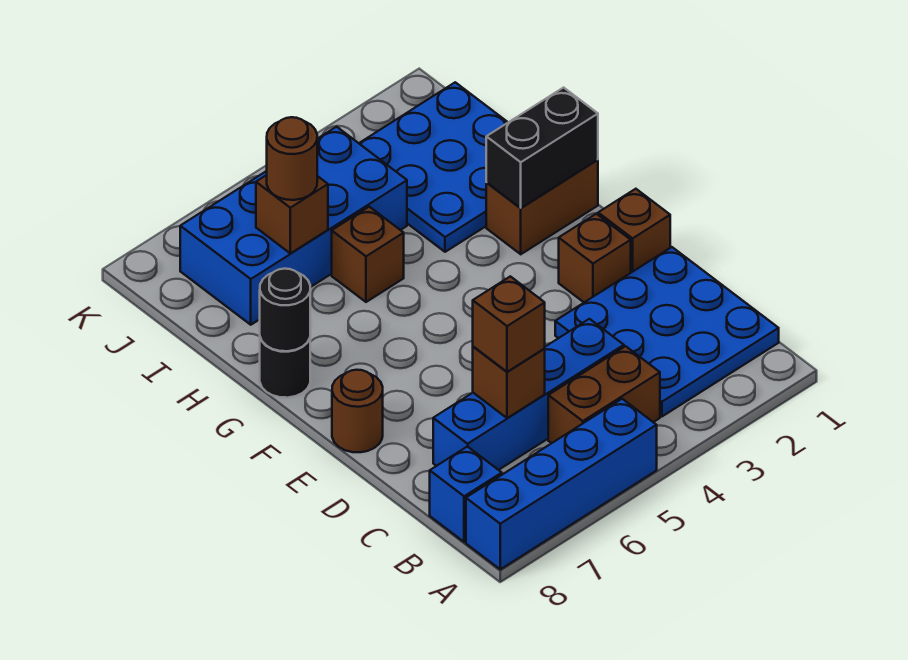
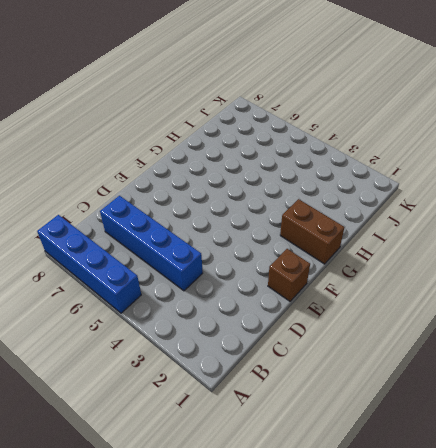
none -> blue plate B1:D3 level 1
none -> brown brick B4:B5 level 1
none -> blue brick B8 level 1

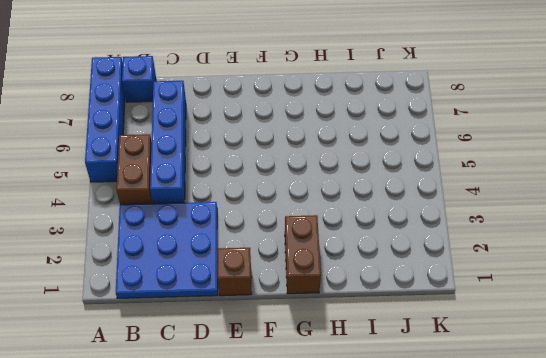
none -> brown brick E2 level 1
none -> brown round brick E8 level 1
none -> black round brick G8 level 1

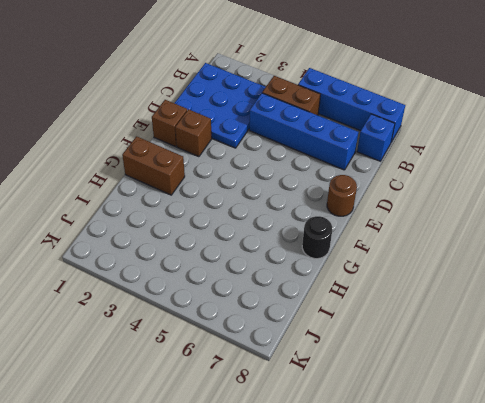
none -> blue plate H1:J3 level 1
none -> brown brick H5 level 1
none -> blue brick I4:J7 level 1

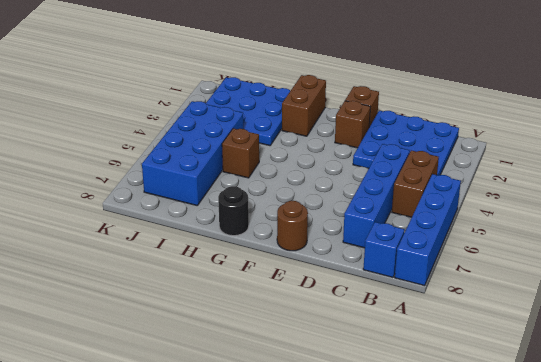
none -> brown brick C6 level 2
none -> black brick G1:G2 level 2
none -> black round brick G8 level 2

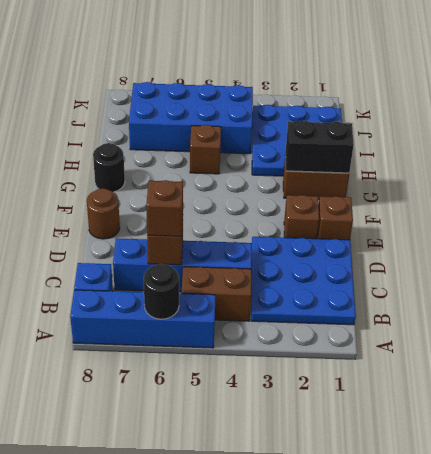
black round brick A6 level 2 -> black round brick G8 level 2
none -> brown brick I6 level 2
none -> brown round brick I6 level 3

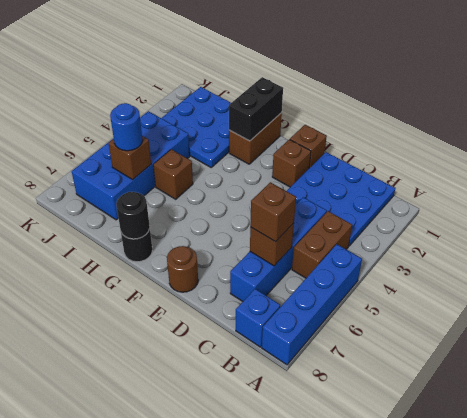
blue round brick I6 level 3 -> brown round brick I6 level 3

